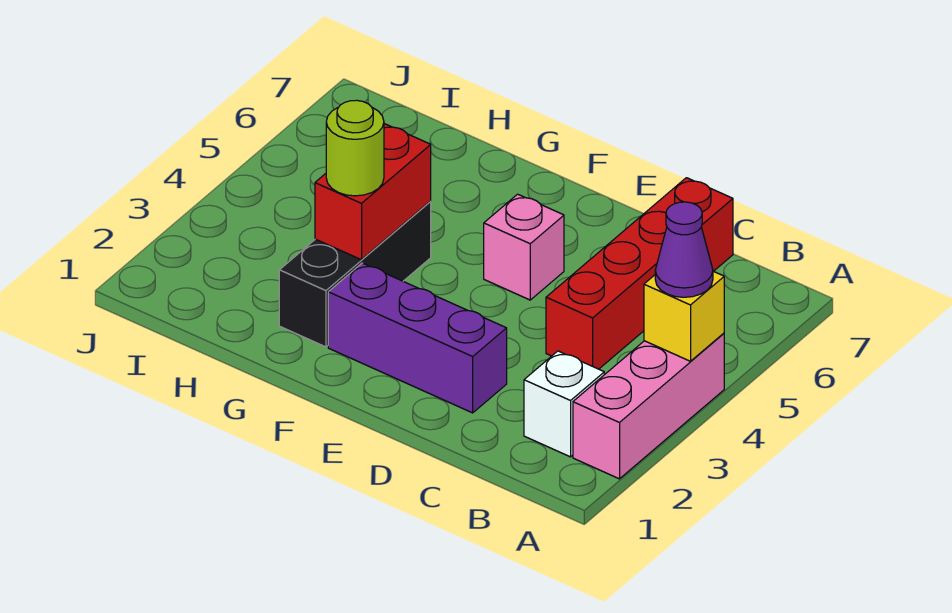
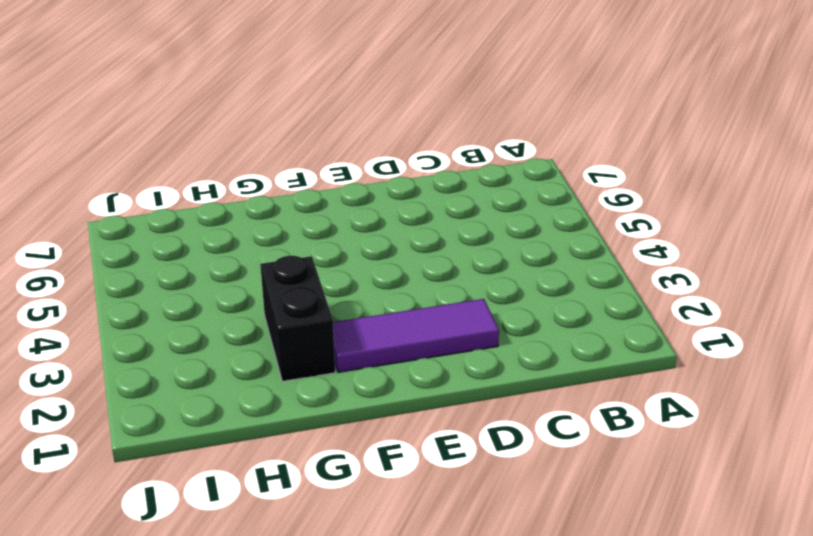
purple tile D2:F2 level 1 -> purple brick D2:F2 level 1
black brick G2:G3 level 1 -> black brick G2:G4 level 1
none -> pink brick A2:A4 level 1
none -> white brick B2 level 1

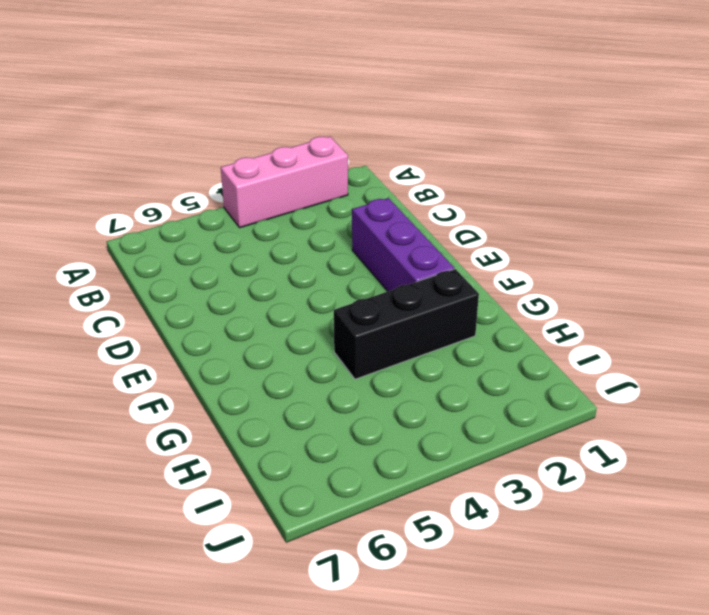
none -> white brick B2 level 1
none -> red brick C4:C7 level 1

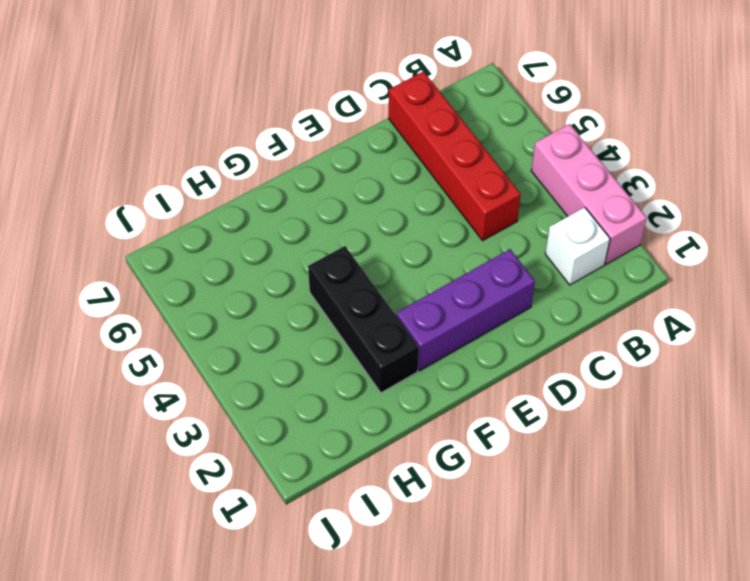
none -> pink brick E5 level 1
none -> yellow brick A4 level 2

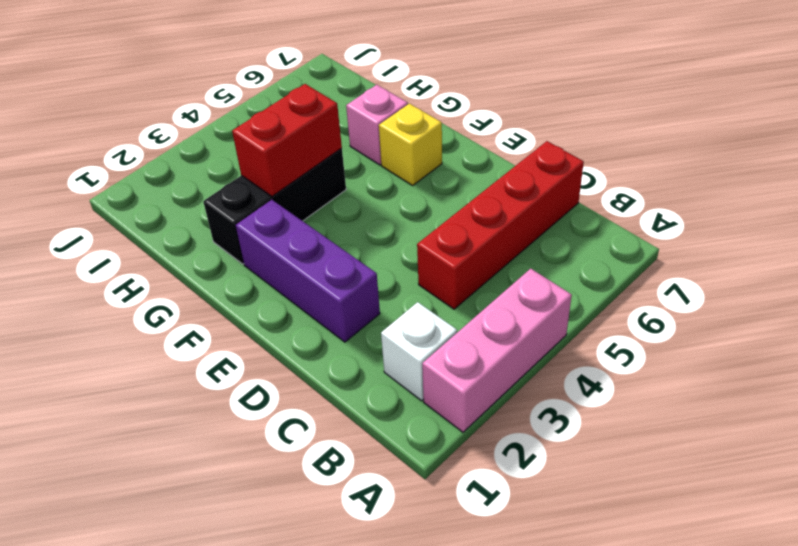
yellow brick F6 level 1 -> yellow brick A4 level 2
pink brick G6 level 1 -> pink brick E5 level 1
none -> purple cone A4 level 3
none -> lime round brick G3 level 3

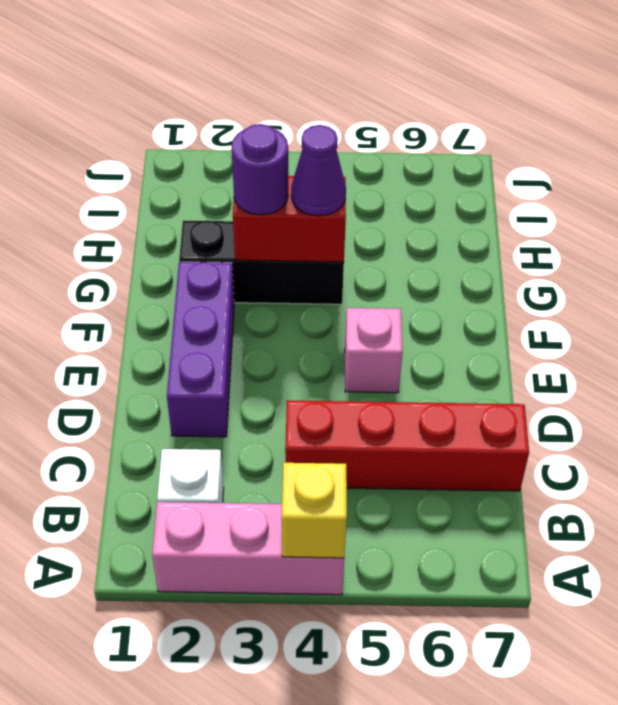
purple round brick G3 level 3 -> lime round brick G3 level 3
purple cone G4 level 3 -> purple cone A4 level 3

